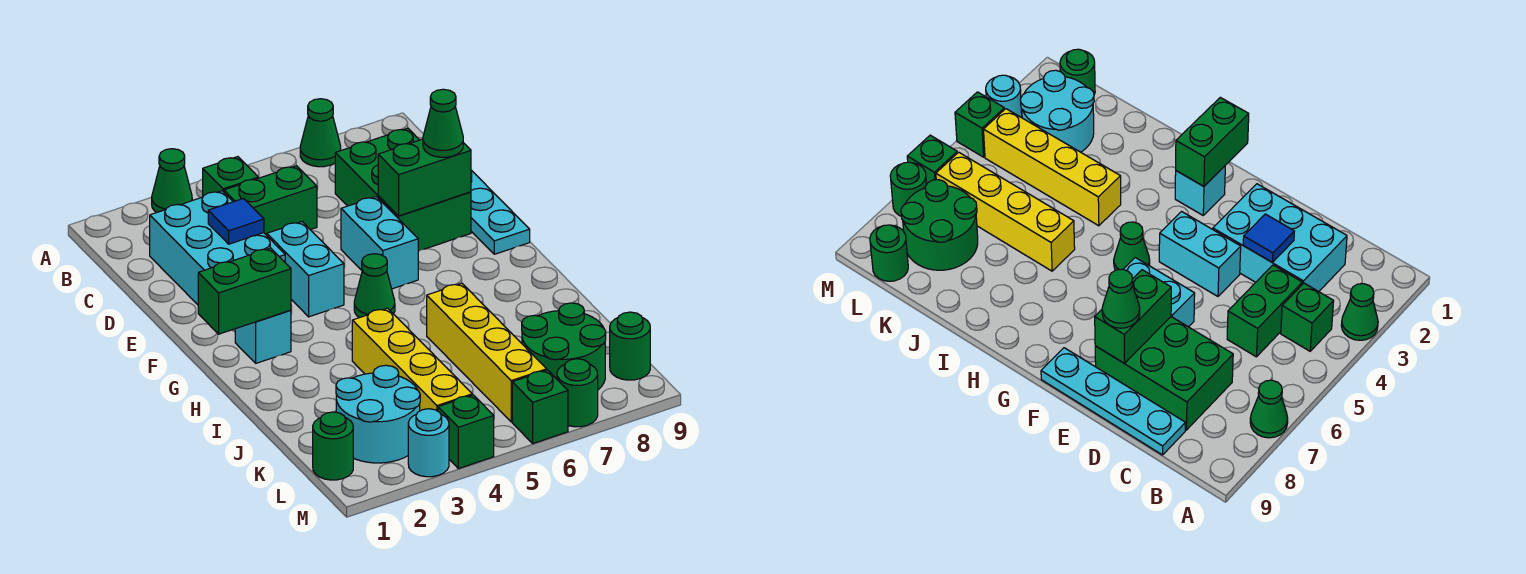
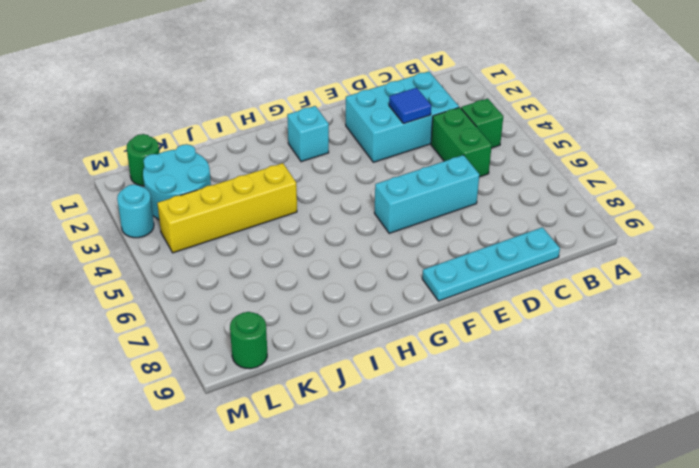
cyan brick D6:F6 level 1 -> cyan brick E6:F6 level 1
none -> green cone A3 level 1
none -> green cone A7 level 1
none -> green brick C7:E8 level 1

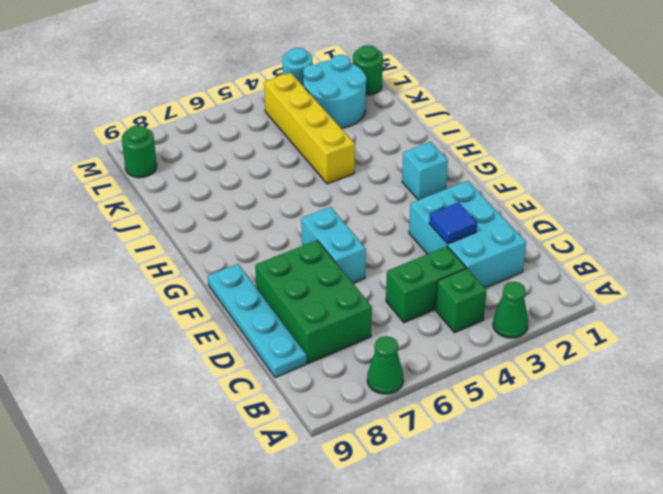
none -> cyan brick E4:F4 level 1
none -> green cone G5 level 1
none -> yellow brick I6:L6 level 1

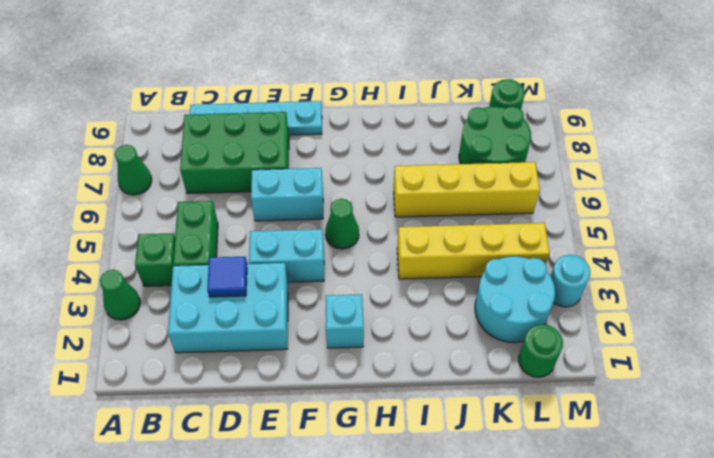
none -> green brick M4 level 1
none -> green brick M6 level 1
none -> green round brick M7 level 1

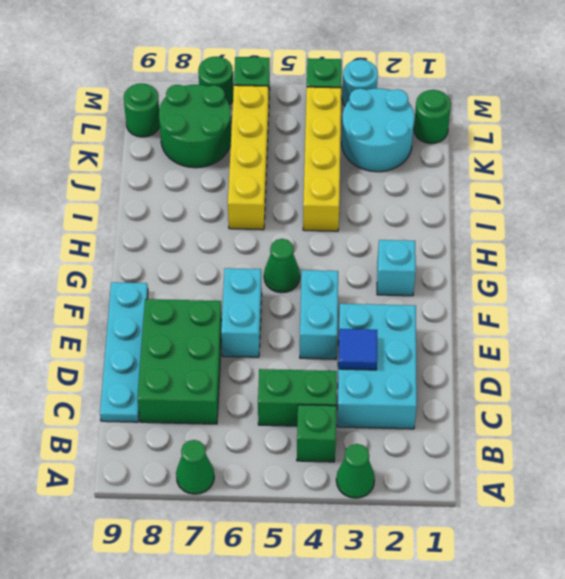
none -> green brick E7:E8 level 2
none -> green brick G1:G2 level 2
none -> green cone E8 level 3

